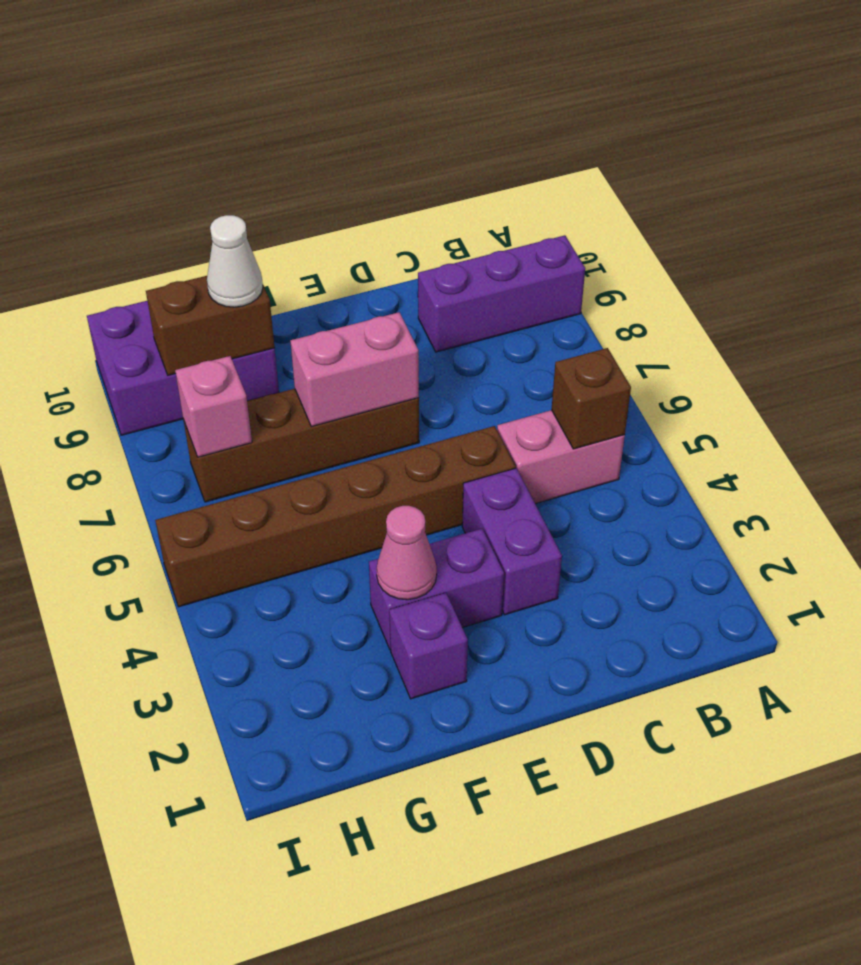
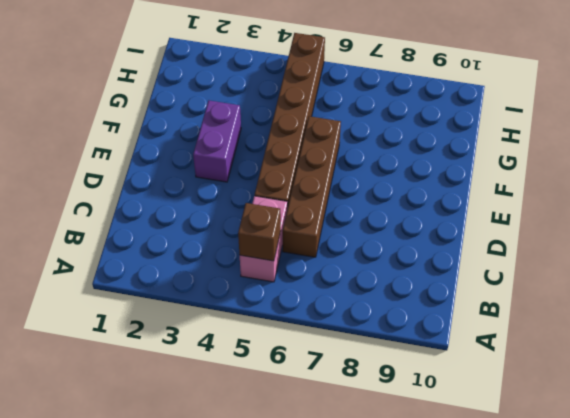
brown brick C6:F6 level 1 -> brown brick E7:H7 level 1
none -> purple brick A9:C9 level 1
none -> purple brick D3:D4 level 1
none -> purple brick F2 level 1

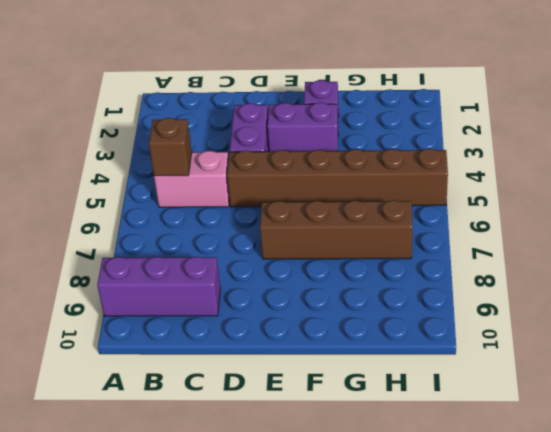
none -> purple brick G9:I10 level 1
none -> pink brick E7:F7 level 2
none -> pink cone F3 level 2

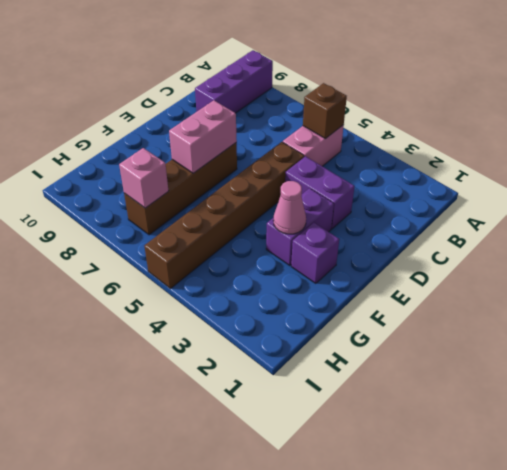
none -> purple brick G9:I10 level 1
none -> brown brick G9:H9 level 2
none -> white cone G9 level 3

